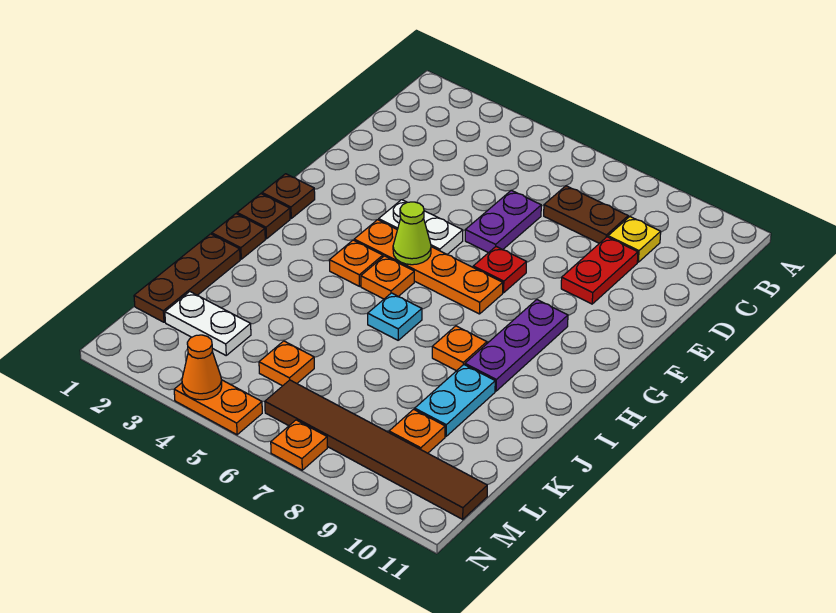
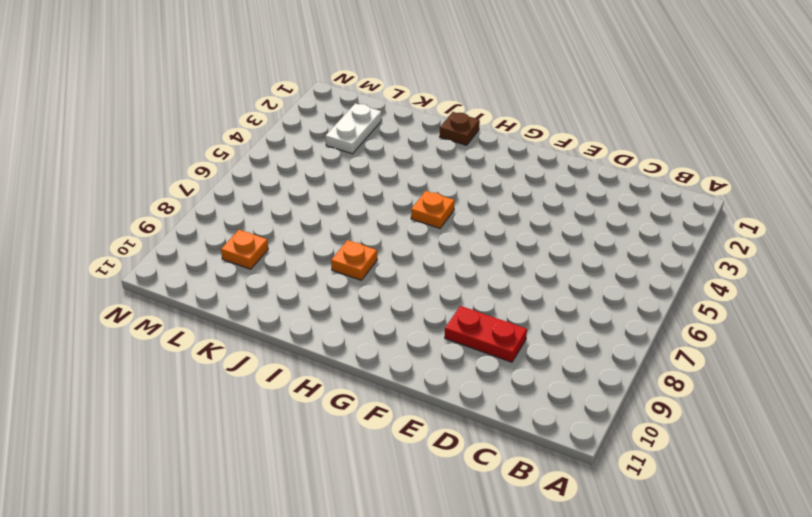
none -> brown plate C7:C8 level 1
none -> yellow plate C9 level 1
none -> purple plate D6:E6 level 1

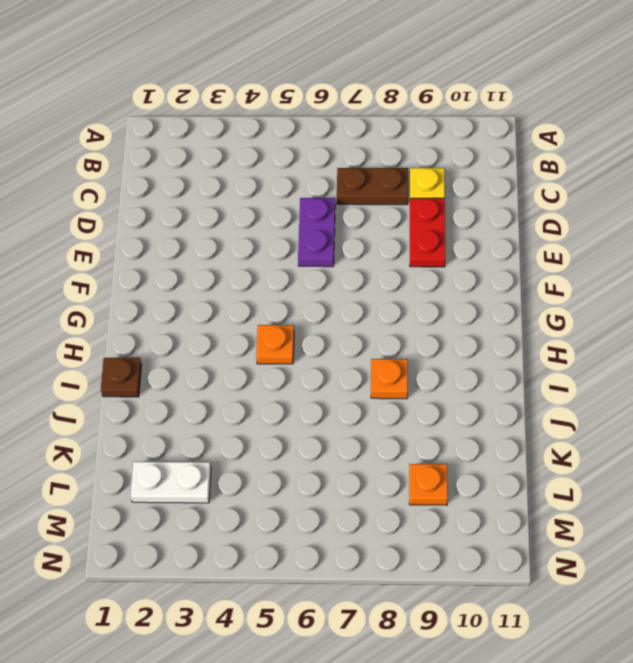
none -> white plate F4:F5 level 1
none -> red plate F7 level 1
none -> brown plate G1 level 1

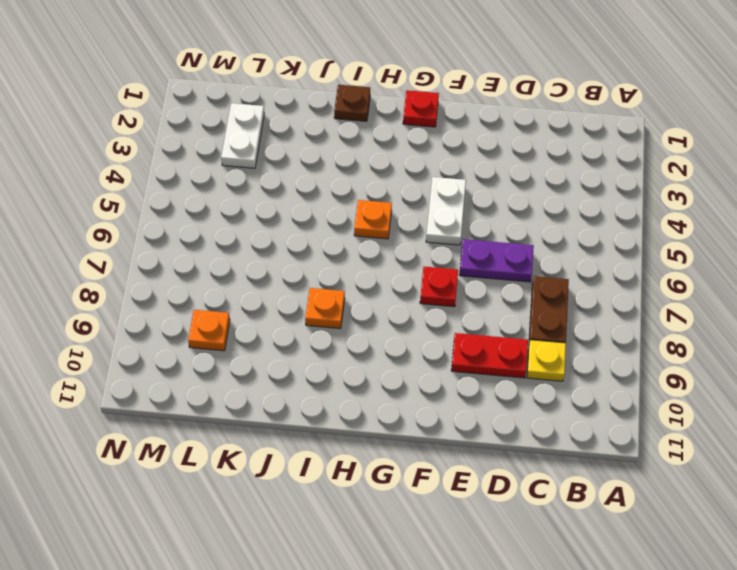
red plate G1 level 1 -> brown plate G1 level 1
none -> orange plate G4:G7 level 1
none -> purple plate G9:I9 level 1
none -> brown plate H1 level 1

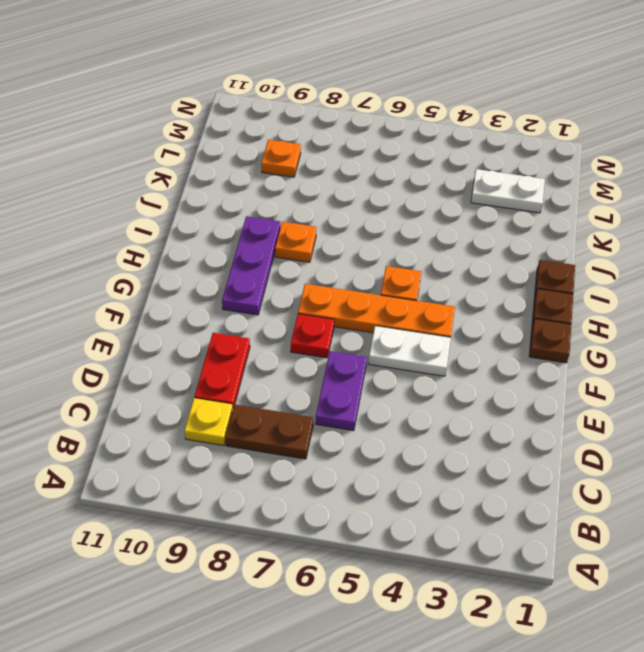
none -> orange plate H4 level 1
none -> cyan plate I6 level 1
none -> brown plate J1:L1 level 1

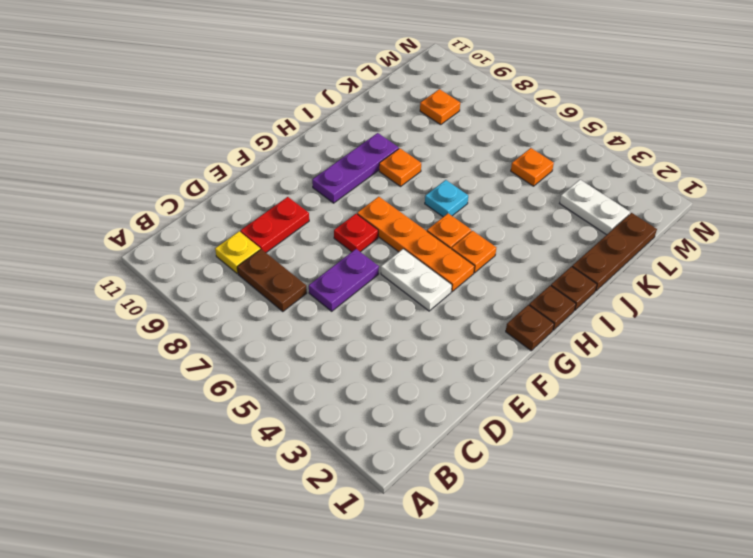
none -> cyan plate J9:K9 level 1
none -> brown tile M6:M11 level 1
none -> orange plate N4:N5 level 1

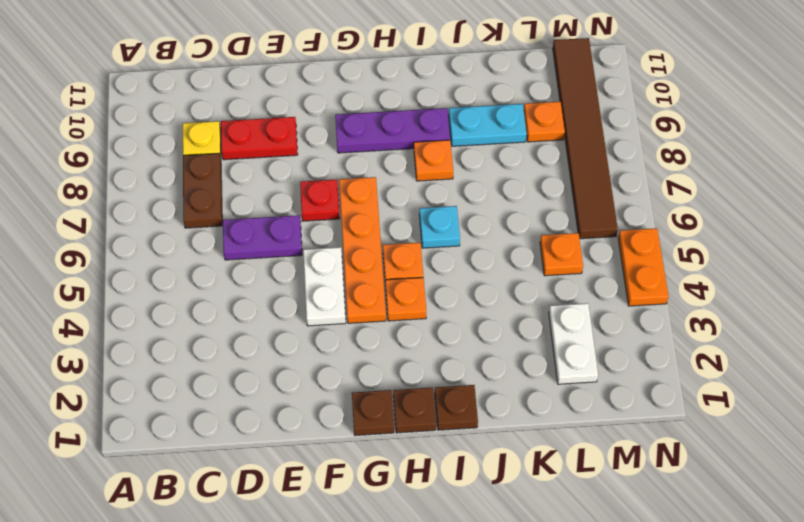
none -> brown plate J1:L1 level 1
none -> orange plate N7 level 1
none -> lime cone G5 level 2

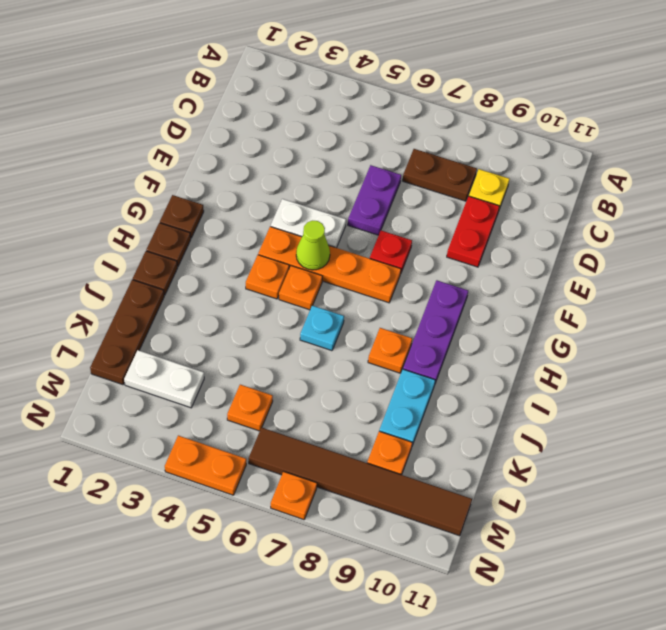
none -> orange cone N4 level 2

